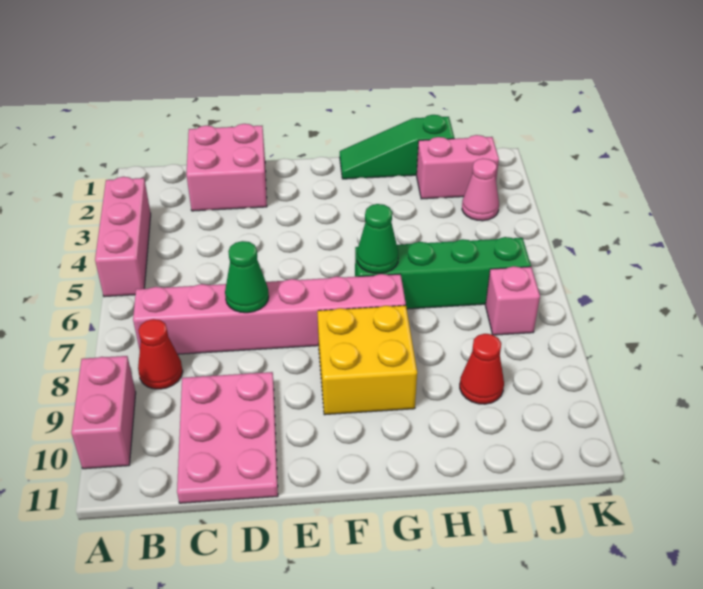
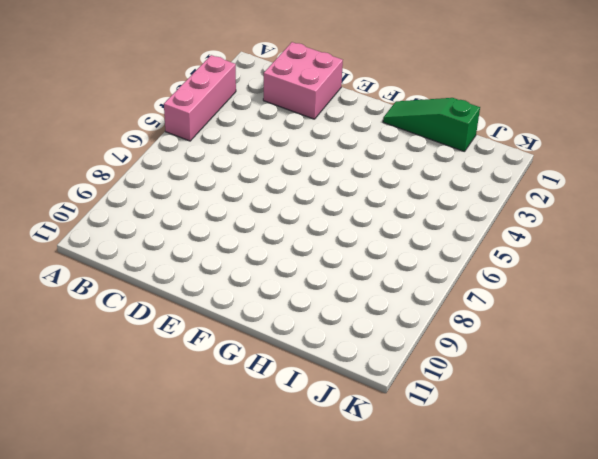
none -> pink brick A9:A10 level 1
none -> pink brick B7:G7 level 1
none -> red cone B8 level 1

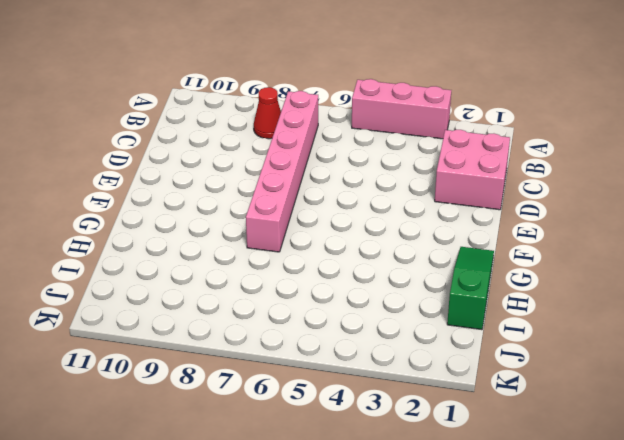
none -> pink brick A9:A10 level 1
none -> pink plate C9:D11 level 1
none -> yellow brick F8:G9 level 1

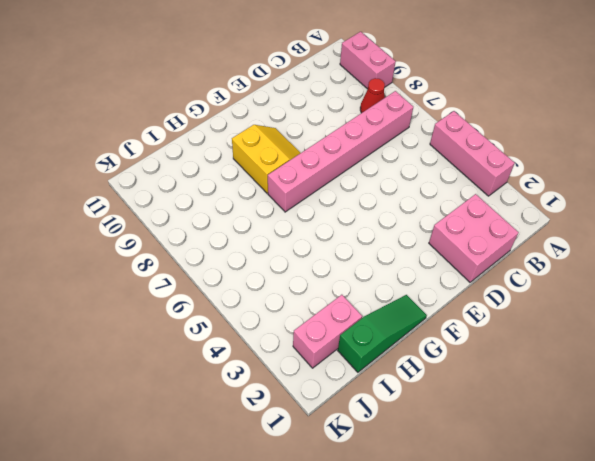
yellow slope F8:G9 level 1 top G -> yellow brick F8:G9 level 1
none -> pink plate C9:D11 level 1
none -> green brick G6:J6 level 1
none -> red cone I9 level 1

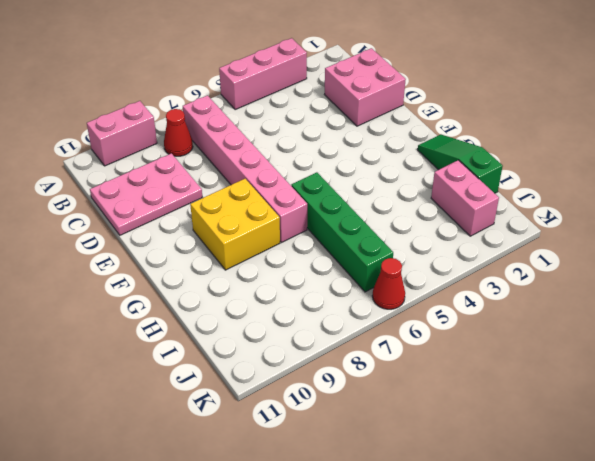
red cone K6 level 1 -> red cone I9 level 1
none -> pink cone J3 level 1
none -> pink brick J7 level 1
none -> green cone D7 level 2

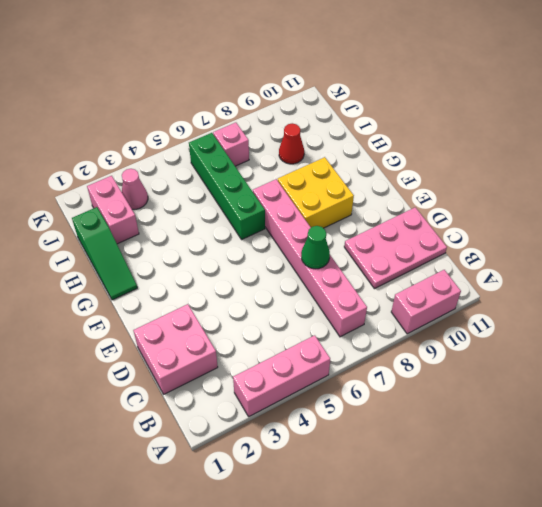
none -> red cone B8 level 1
none -> green cone G6 level 2

